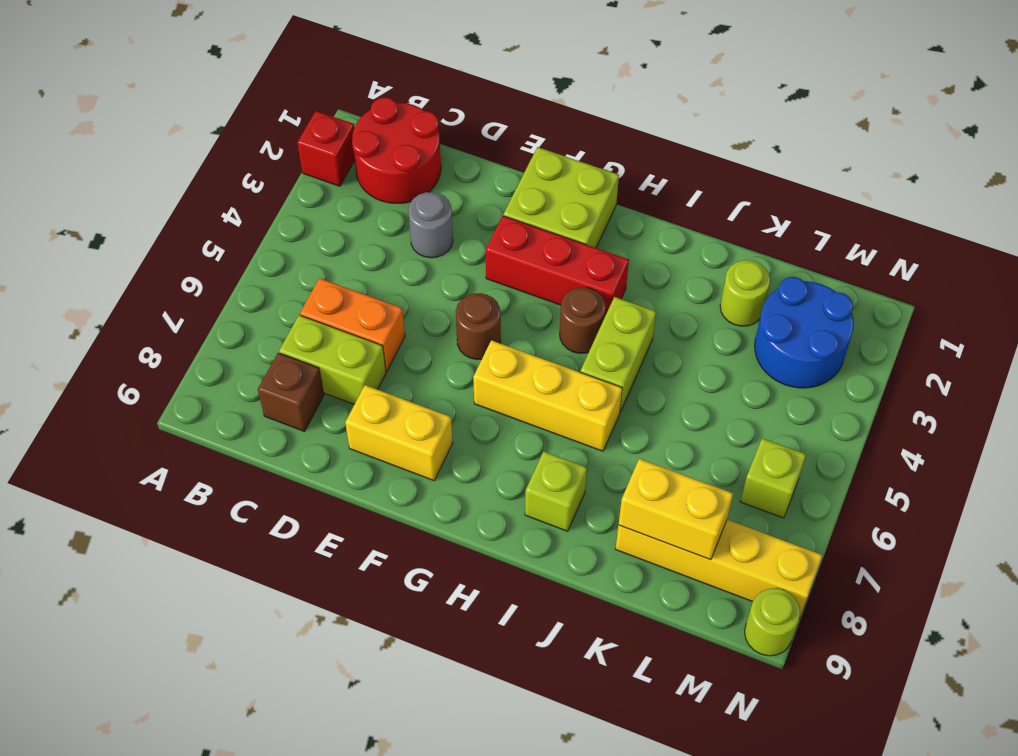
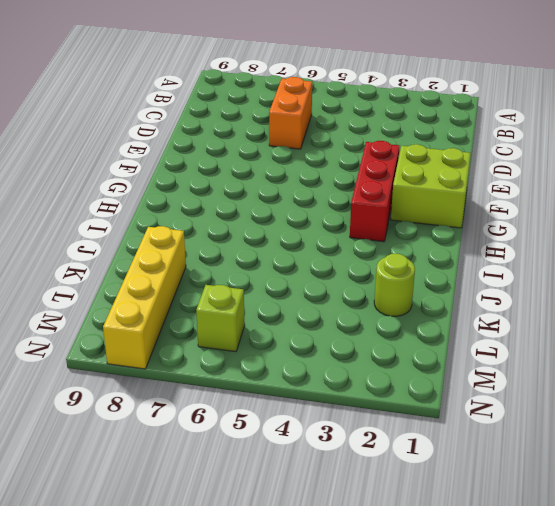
none -> red brick A2 level 1
none -> red round brick B1:C2 level 1
none -> lime brick C7:D7 level 1

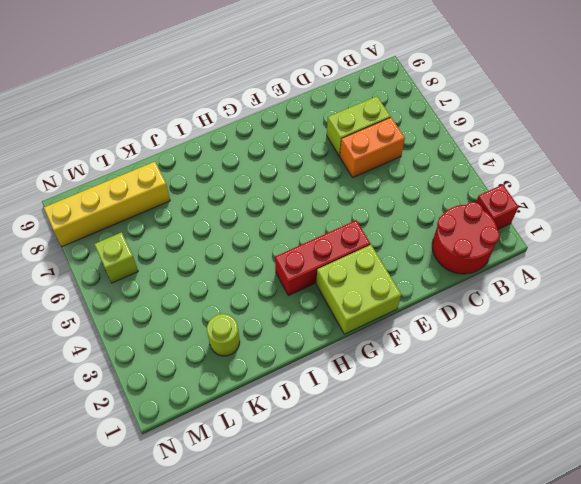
none -> brown brick C8 level 1
none -> grey round brick D3 level 1
none -> yellow brick E8:F8 level 1

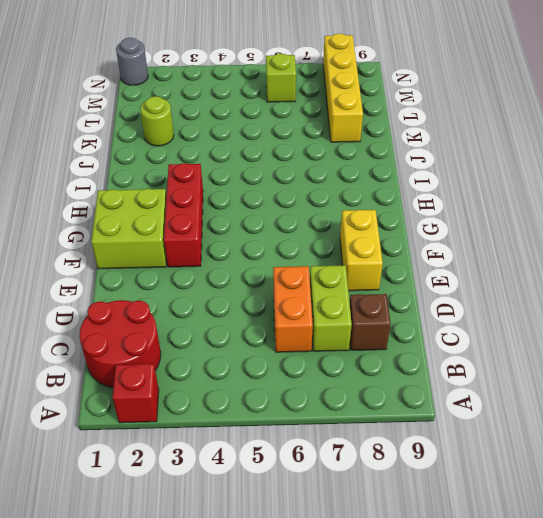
grey round brick N1 level 1 -> grey round brick D3 level 1
none -> brown round brick F5 level 1
none -> yellow brick G6:I6 level 1
none -> brown round brick H4 level 1

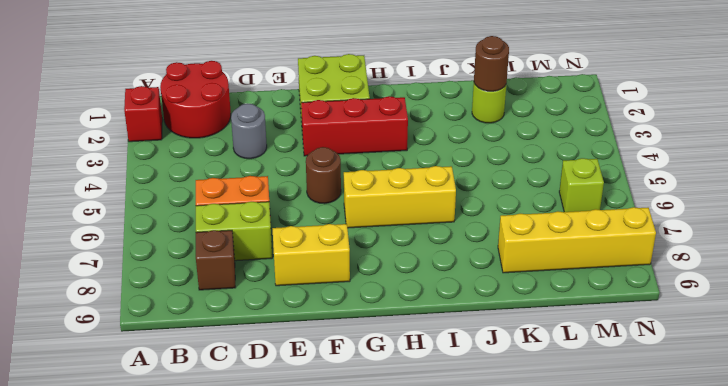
brown round brick K2 level 2 -> brown round brick H4 level 1
none -> lime brick I4:I5 level 1
none -> lime brick I8 level 1
none -> blue round brick L2:M3 level 1

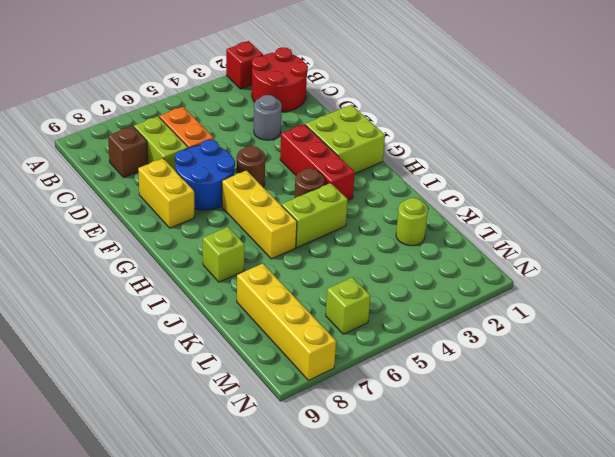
blue round brick E6:F7 level 1 -> blue round brick L2:M3 level 1
none -> lime round brick N9 level 1
none -> yellow brick K8:L8 level 2

